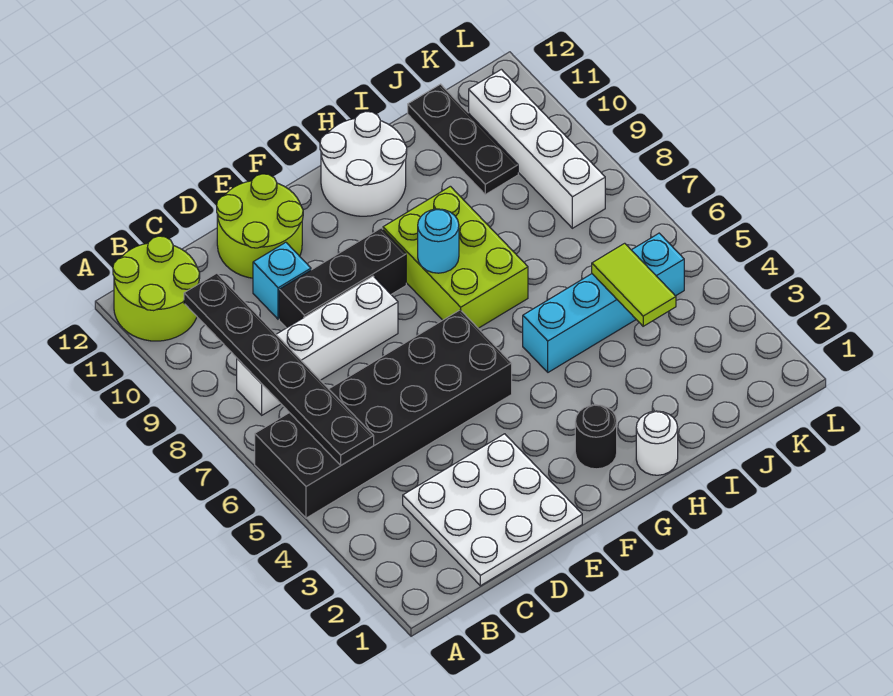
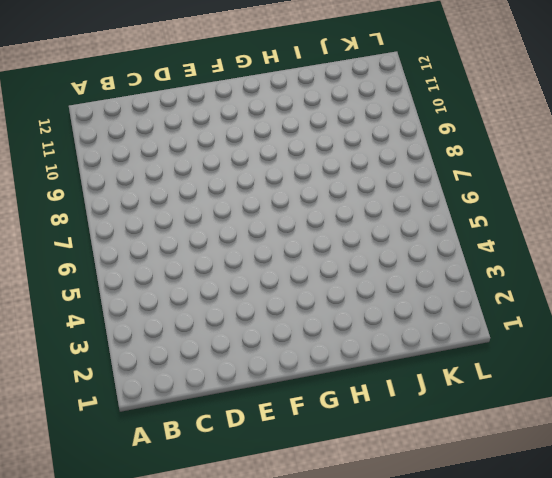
none -> black brick A5:F6 level 1
none -> lime round brick A11:B12 level 1
none -> white brick B8:E8 level 1

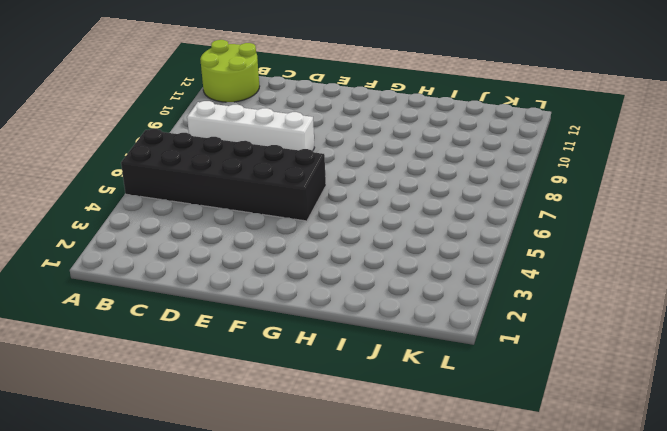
none -> white plate C1:E3 level 1
none -> black brick D9:F9 level 1
none -> cyan brick D10 level 1

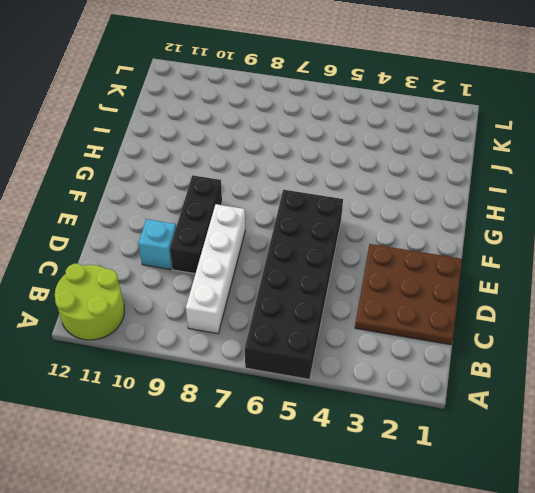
brown plate C1:E3 level 1 -> white plate C1:E3 level 1
none -> lime round brick D11:E12 level 1
none -> black round brick G2 level 1
none -> lime brick G7:H9 level 1

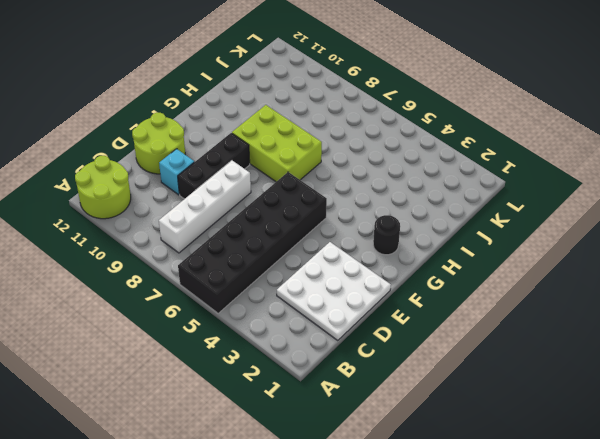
none -> white round brick G11:H12 level 1
none -> white round brick H1 level 1
none -> cyan brick H5:K5 level 1

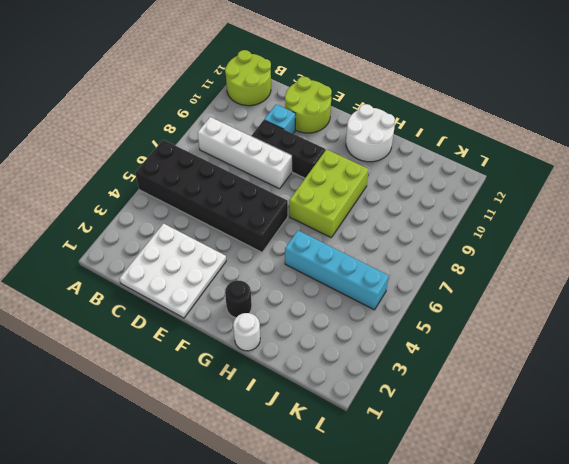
none -> black plate J10:J12 level 1
none -> white brick K8:K11 level 1
none -> black plate B5:B10 level 2

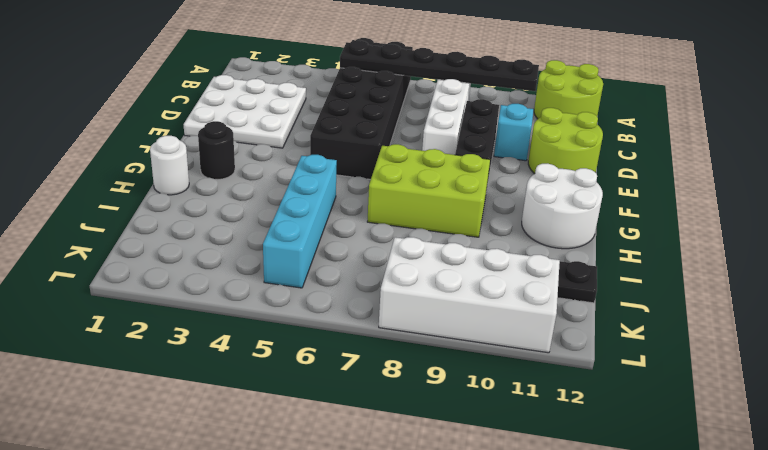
white brick K8:L11 level 1 -> white brick K8:K11 level 1
none -> cyan round brick G8 level 2
none -> lime tile J4:J5 level 2

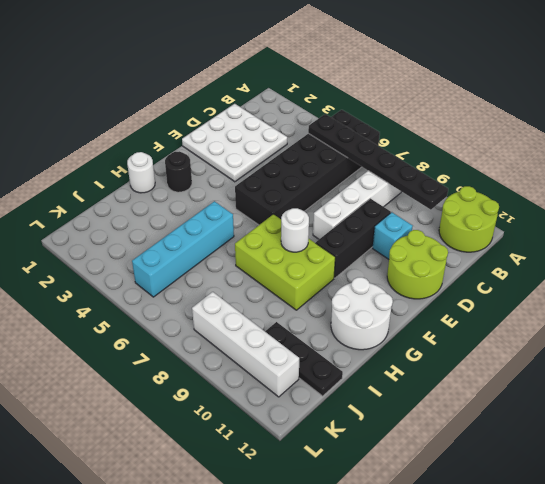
white round brick G8 level 2 -> cyan round brick G8 level 2
none -> lime tile J4:J5 level 2

